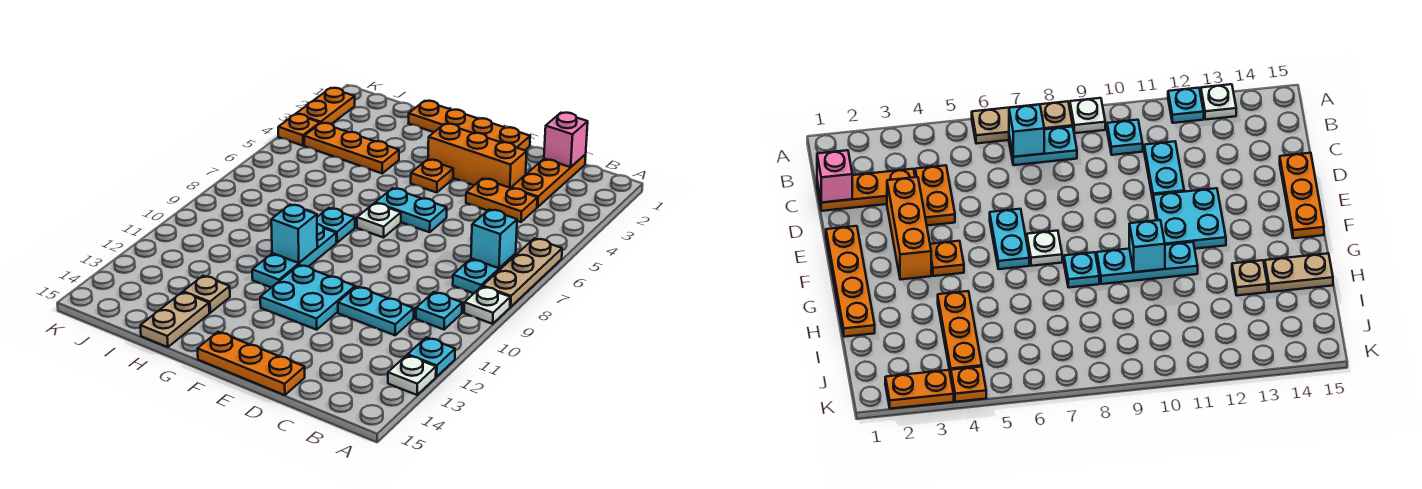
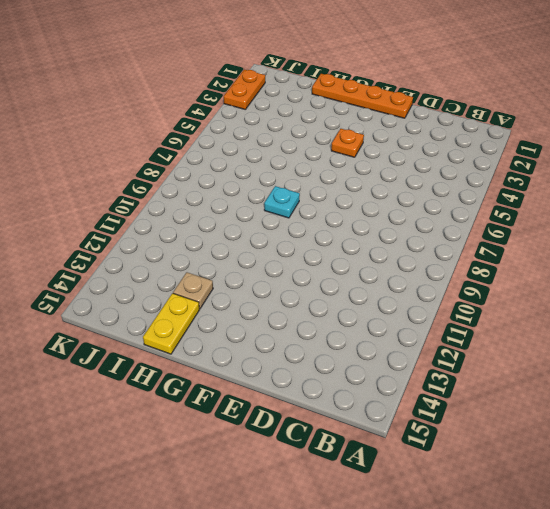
yellow plate H14:H15 level 1 -> tan plate H14:H15 level 1
none -> tan plate A6:A8 level 1
none -> white plate A9 level 1
none -> cyan plate A12 level 1

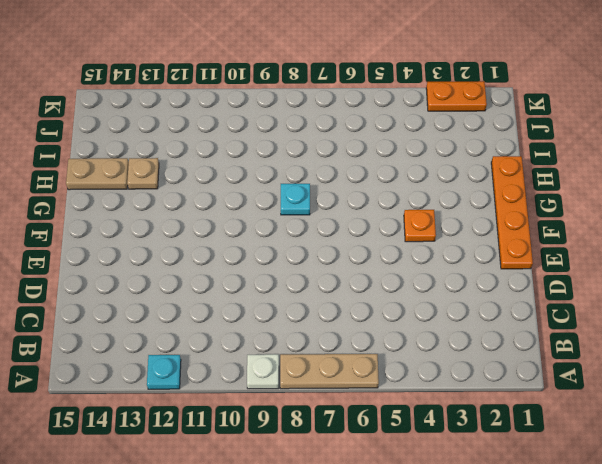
none -> white plate A13 level 1
none -> cyan plate B7:B8 level 1
none -> cyan plate B10 level 1

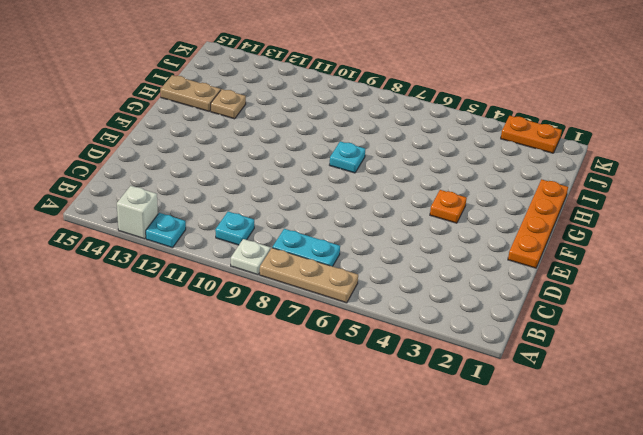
white brick A13 level 1 -> white plate A13 level 1
none -> orange plate C1:C3 level 1
none -> orange plate C4:D4 level 1
none -> cyan plate C11:D11 level 1

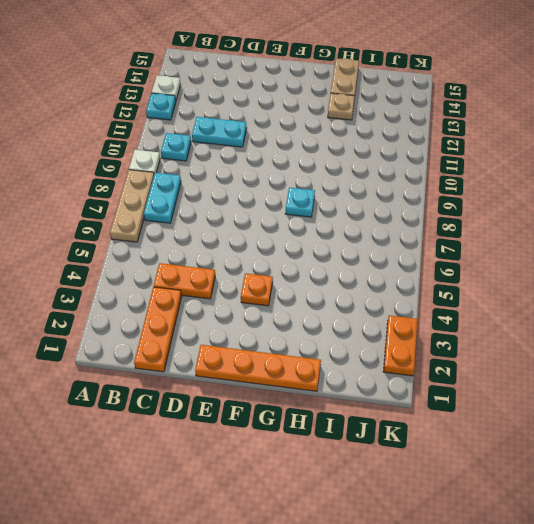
none -> orange brick D3:F3 level 1
none -> orange plate D15:F15 level 1
none -> cyan plate E6:F6 level 1

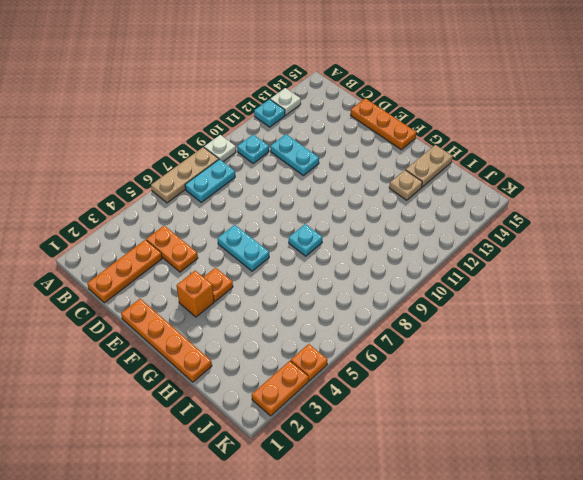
orange brick F3 level 1 -> orange brick D3:F3 level 1
none -> cyan plate E11:F12 level 1
none -> white plate F7 level 1
none -> cyan plate G9:G11 level 1

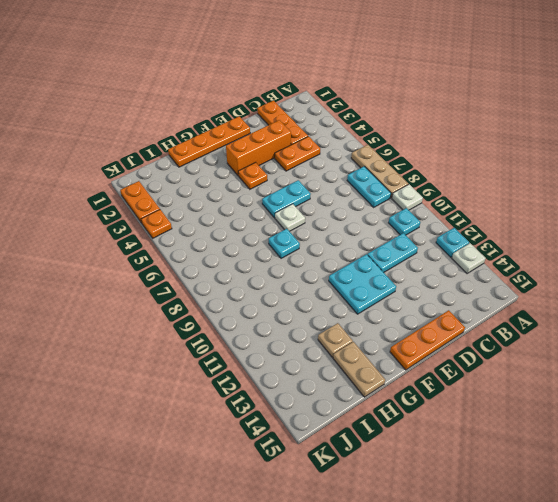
none -> cyan plate G9:G11 level 1
none -> orange plate H4:J4 level 1
none -> cyan brick B7 level 2

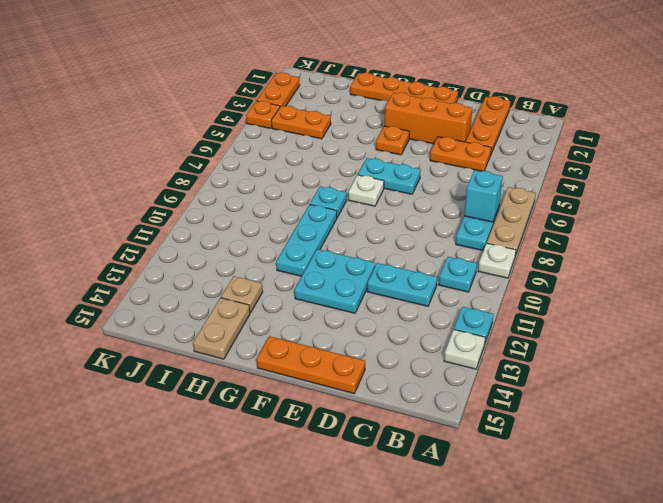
orange plate I4:J4 level 1 -> orange plate H4:J4 level 1
none -> pink brick C1 level 2
none -> cyan brick G10 level 2

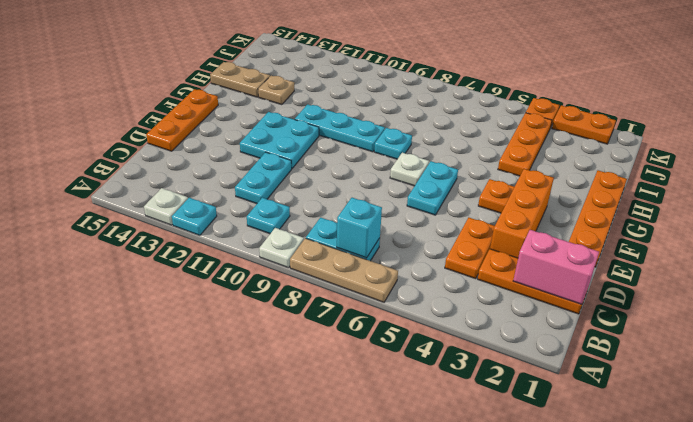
pink brick C1:C2 level 2 -> pink brick C1 level 2
none -> cyan brick G10 level 2

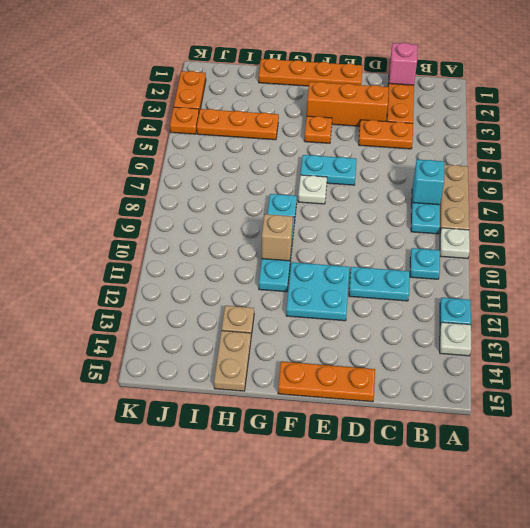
tan brick G10 level 2 -> cyan brick G10 level 2

